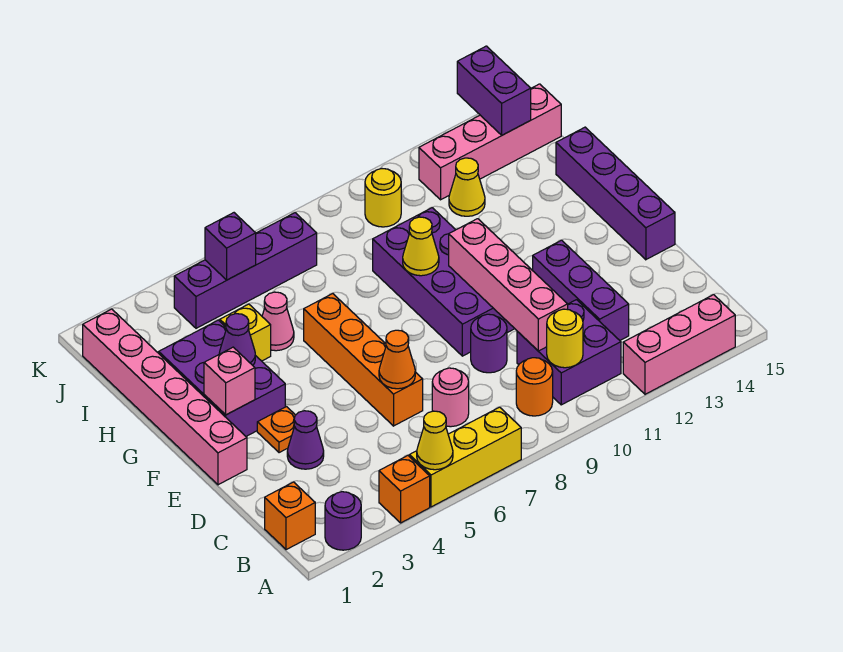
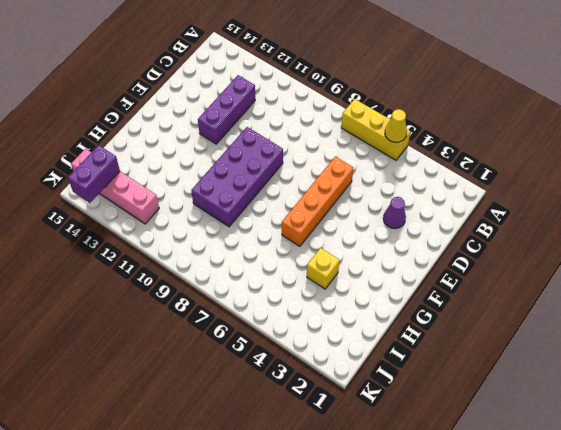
none -> purple round brick A2 level 1
none -> orange brick A4 level 1
none -> pink brick A12:A14 level 1
none -> orange brick B1 level 1

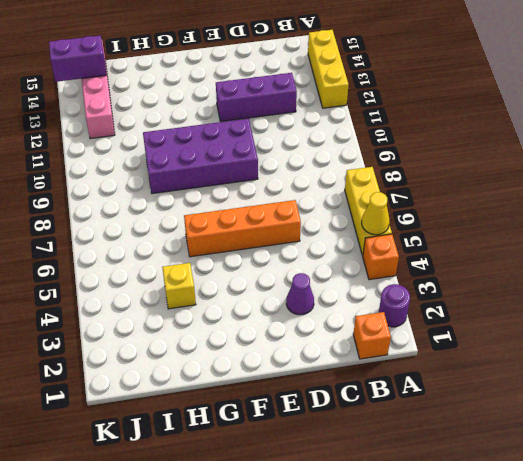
yellow brick A12:A14 level 1 -> pink brick A12:A14 level 1
none -> orange round brick B9 level 1
none -> purple brick B10:C11 level 1
none -> pink round brick C7 level 1
none -> purple round brick D9 level 1

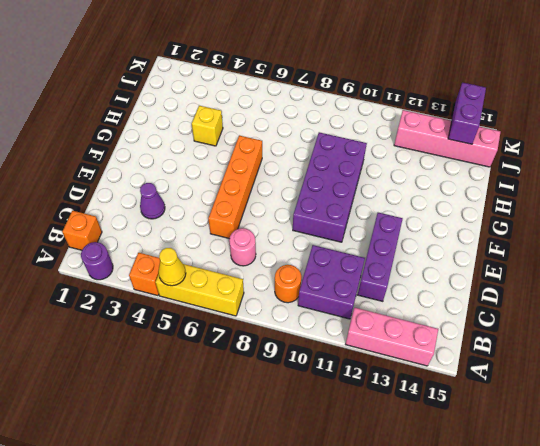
none -> purple round brick D9 level 1
none -> pink brick E1:J1 level 1
none -> orange plate E3 level 1
none -> purple brick E15:H15 level 1

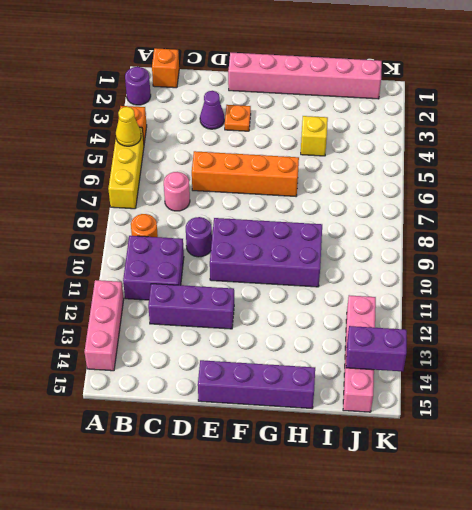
none -> purple brick F2:H3 level 1
none -> pink cone H5 level 1
none -> yellow cone I12 level 1
none -> purple brick J4:J7 level 1

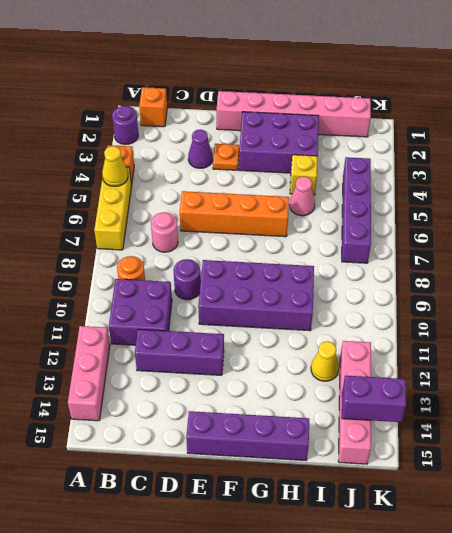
none -> yellow round brick J10 level 1
none -> yellow round brick B10 level 2
none -> pink brick C10:F10 level 2
none -> orange cone D6 level 2

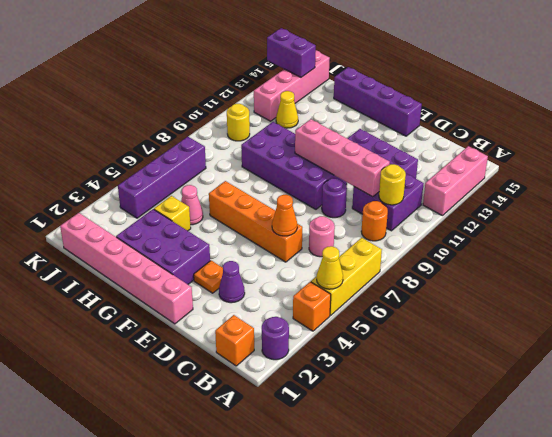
none -> pink brick F2 level 2
none -> purple cone G3 level 2
none -> yellow cone G9 level 2
none -> purple brick J5 level 2

